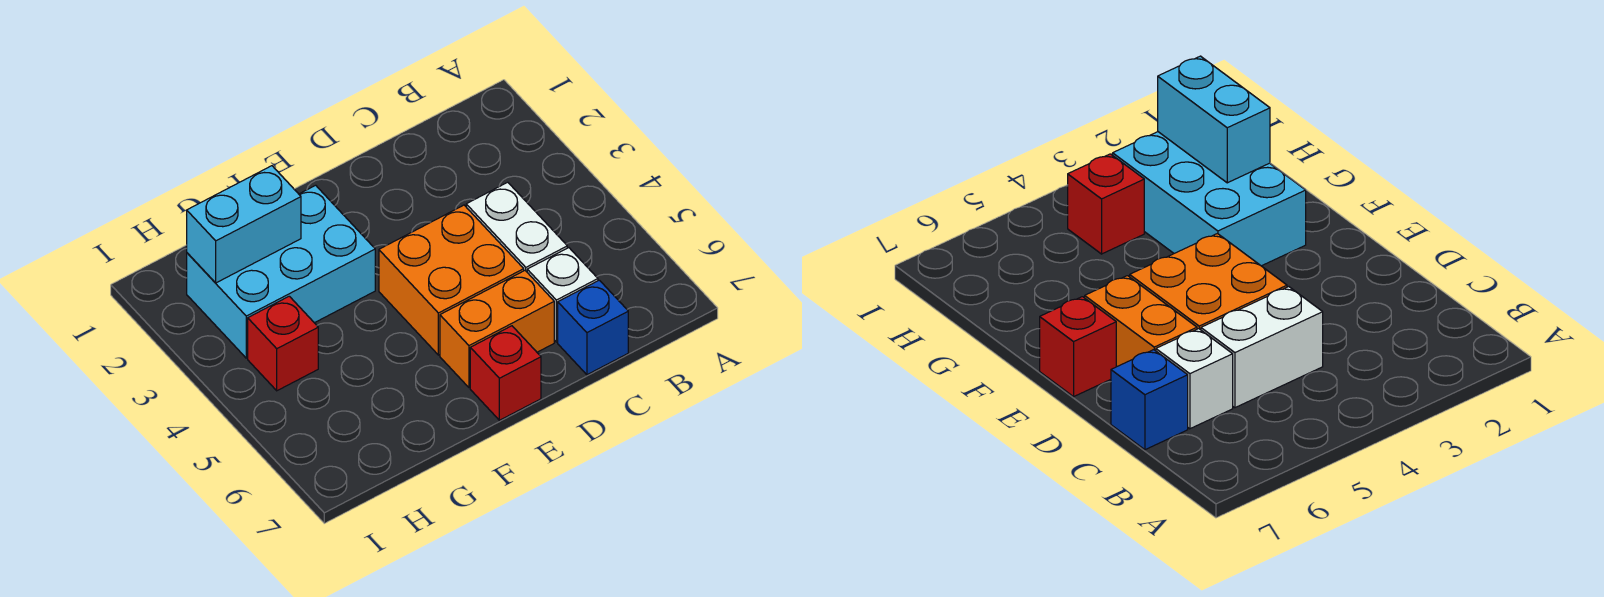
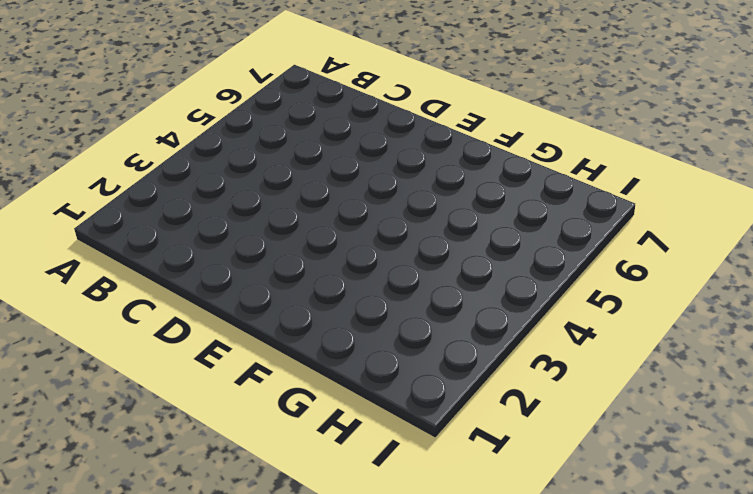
none -> white brick C4:C5 level 1
none -> white brick C6 level 1

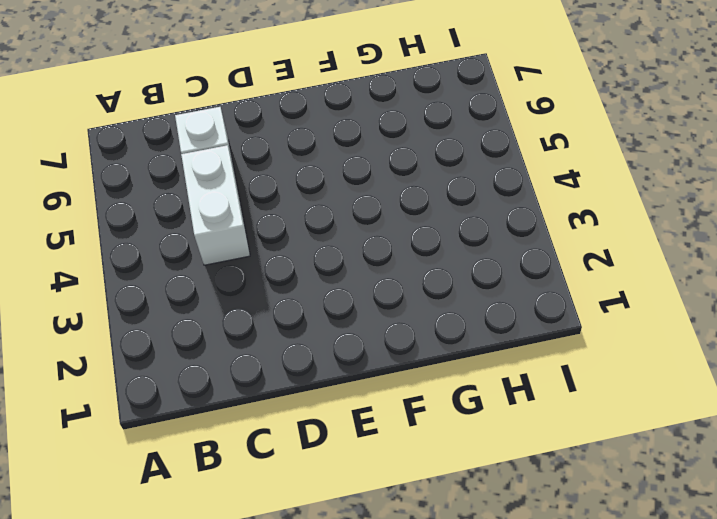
none -> blue brick C7 level 1
none -> orange brick D4:E5 level 1

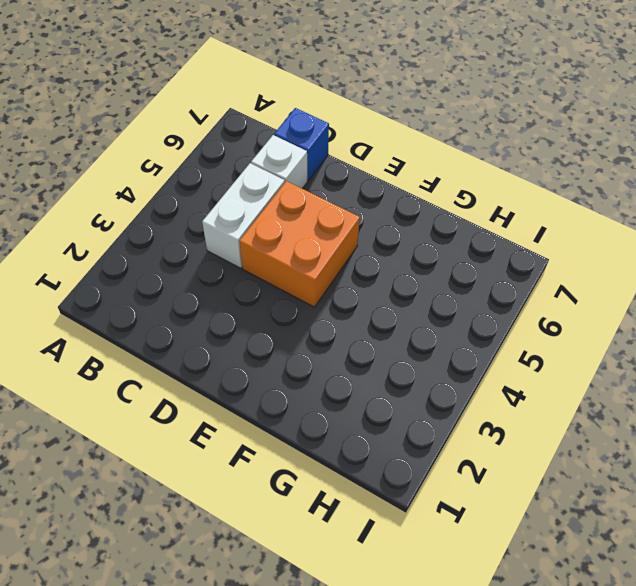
none -> orange brick D6:E6 level 1
none -> red brick E7 level 1

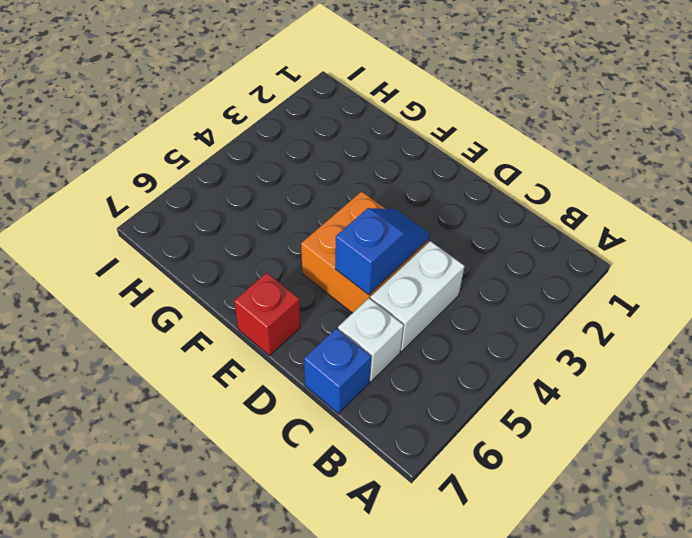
blue slope D4:D5 level 2 top 5 -> none
none -> orange brick D6:E6 level 1
none -> cyan brick F2:H3 level 1

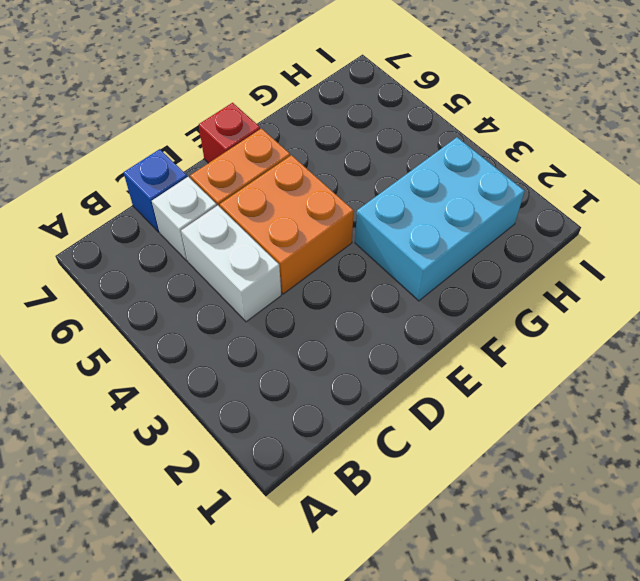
none -> red brick H4 level 1
none -> cyan brick G2:H2 level 2

